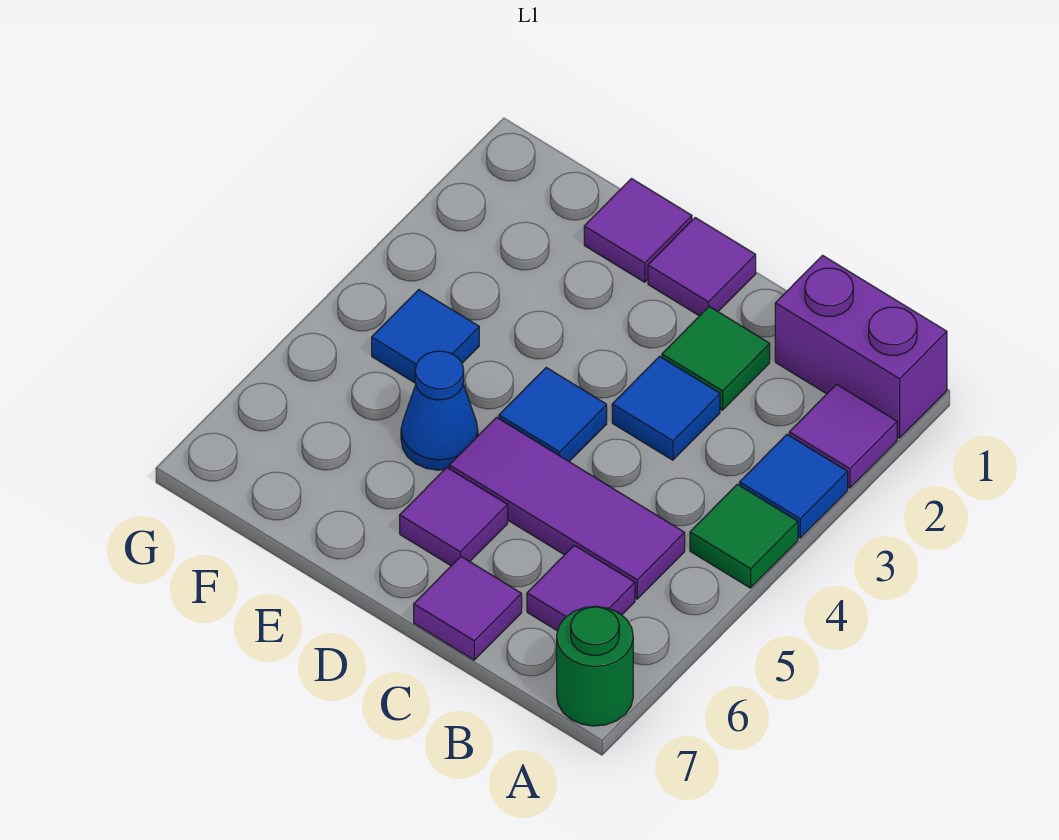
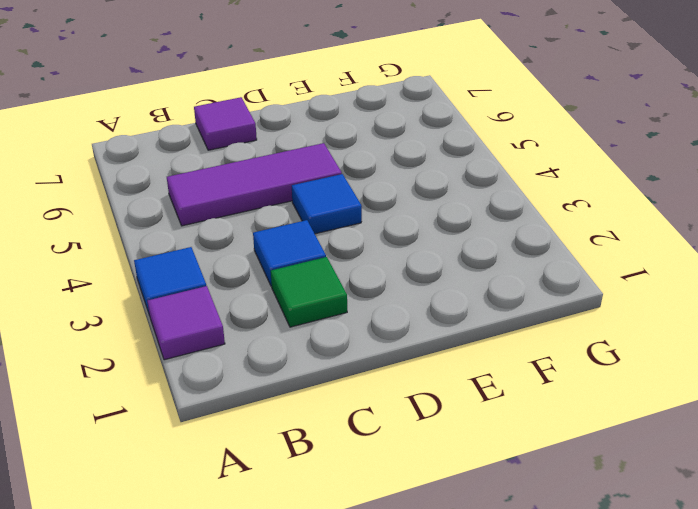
none -> purple brick A1:B1 level 1
none -> green tile A4 level 1
none -> green round brick A7 level 1

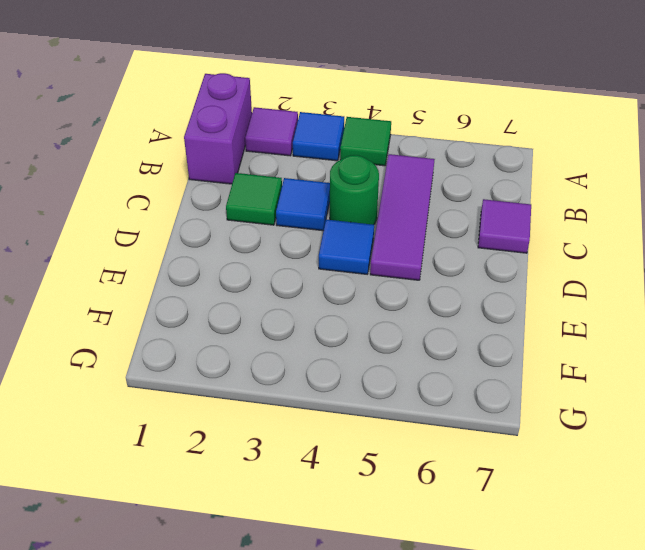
green round brick C4 level 1 -> green round brick A7 level 1
none -> purple tile B6 level 1
none -> purple tile D1 level 1
none -> purple tile D6 level 1

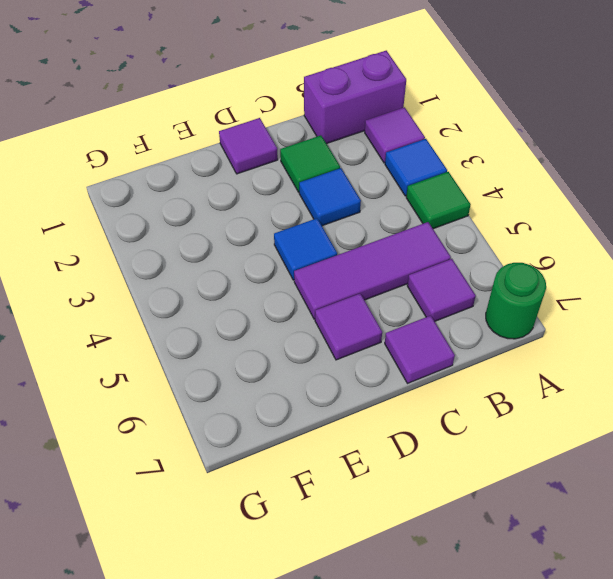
none -> purple tile E1 level 1
none -> blue cone E5 level 1
none -> blue tile F4 level 1

